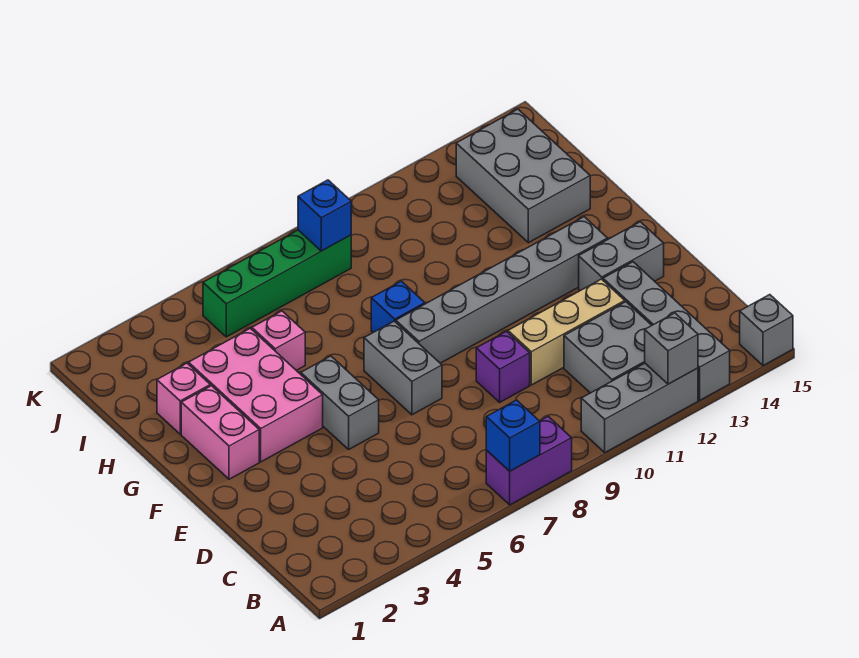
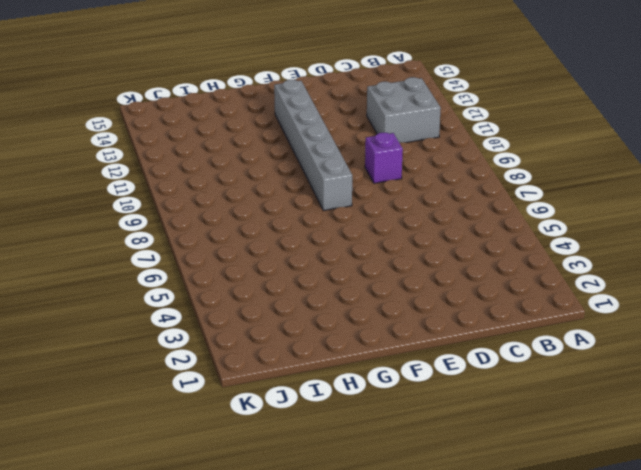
none -> purple brick A7:A8 level 1
none -> grey brick A10:A12 level 1
none -> grey brick A13:D13 level 1

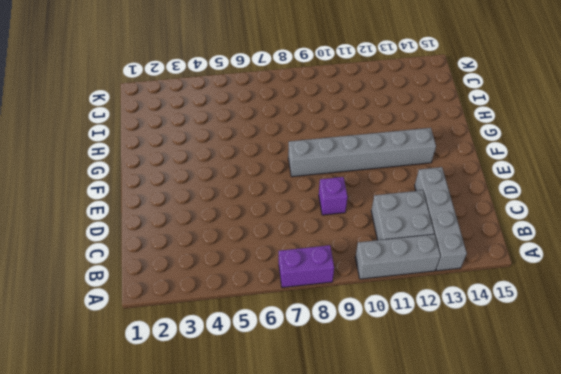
none -> grey brick A15 level 1
none -> tan brick D10:D12 level 1
none -> grey brick E5:F5 level 1

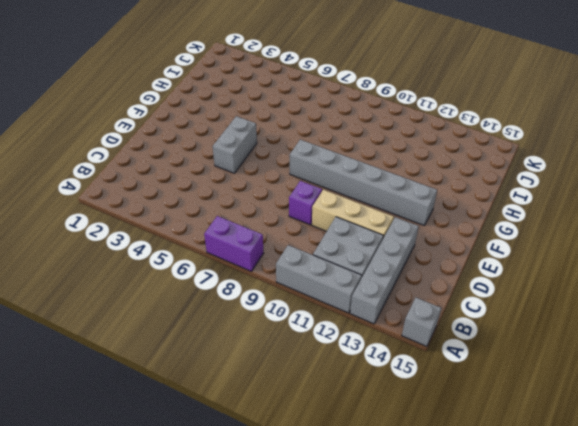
none -> grey brick E7:F7 level 1
none -> grey brick E13:E14 level 1
none -> pink brick F2:G2 level 1

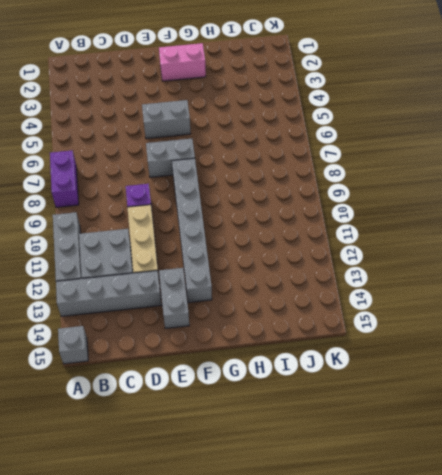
none -> pink brick F3:H4 level 1
none -> blue brick G8 level 1
none -> pink brick H2 level 1

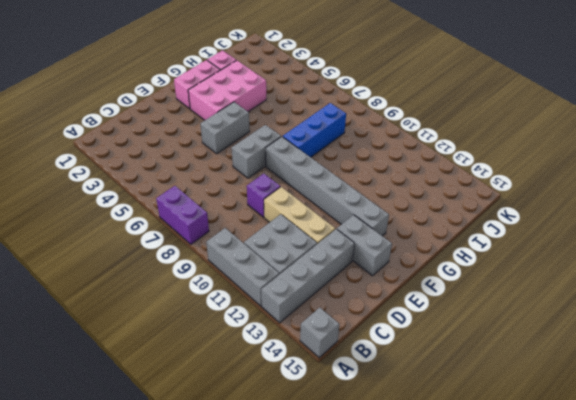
blue brick G8:I8 level 1 -> blue brick G8 level 1
none -> pink brick H5 level 1
none -> grey brick H13:J14 level 1
none -> green brick J5:J8 level 1

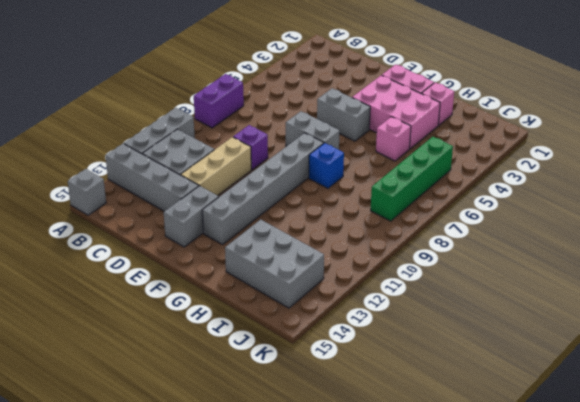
none -> blue brick A7 level 2
none -> grey brick A12 level 2
none -> blue brick J8 level 2

